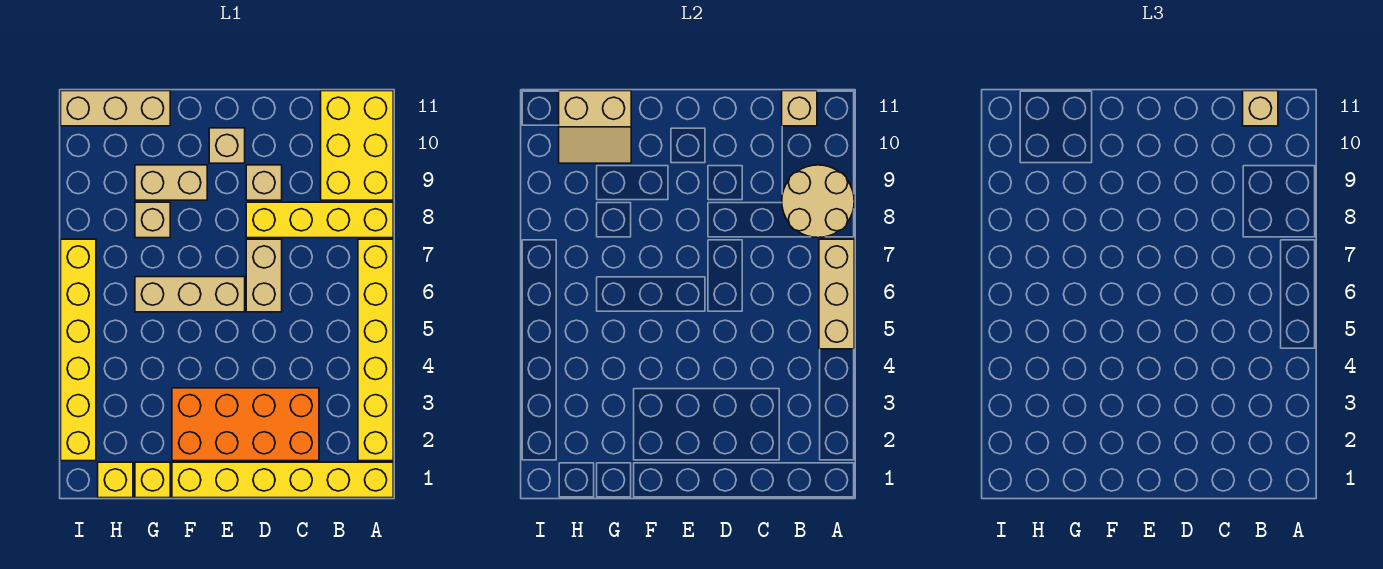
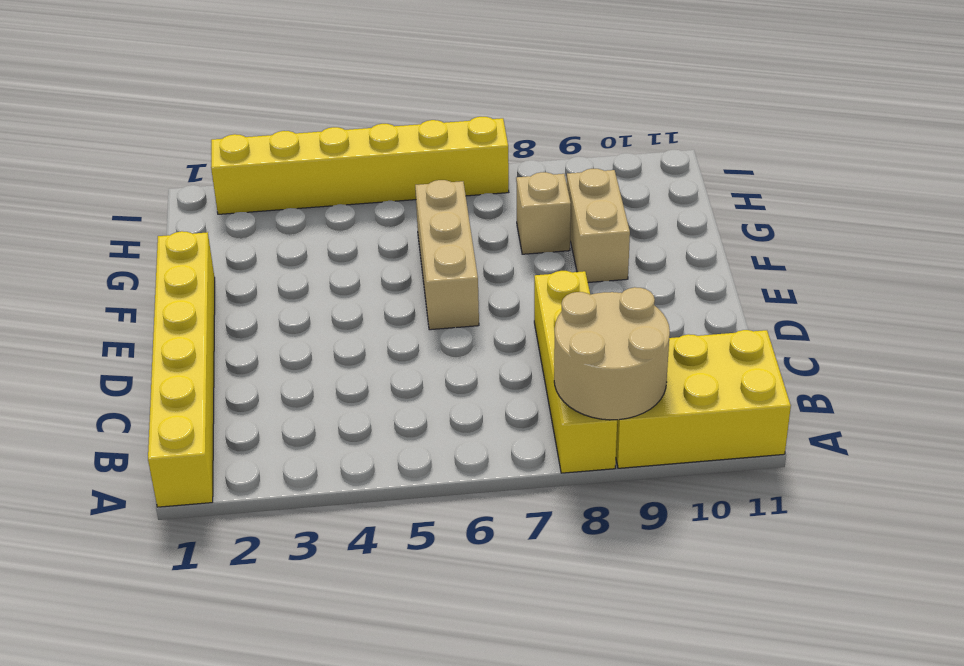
none -> yellow brick A2:A7 level 1
none -> orange brick C2:F3 level 1
none -> tan brick D6:D7 level 1

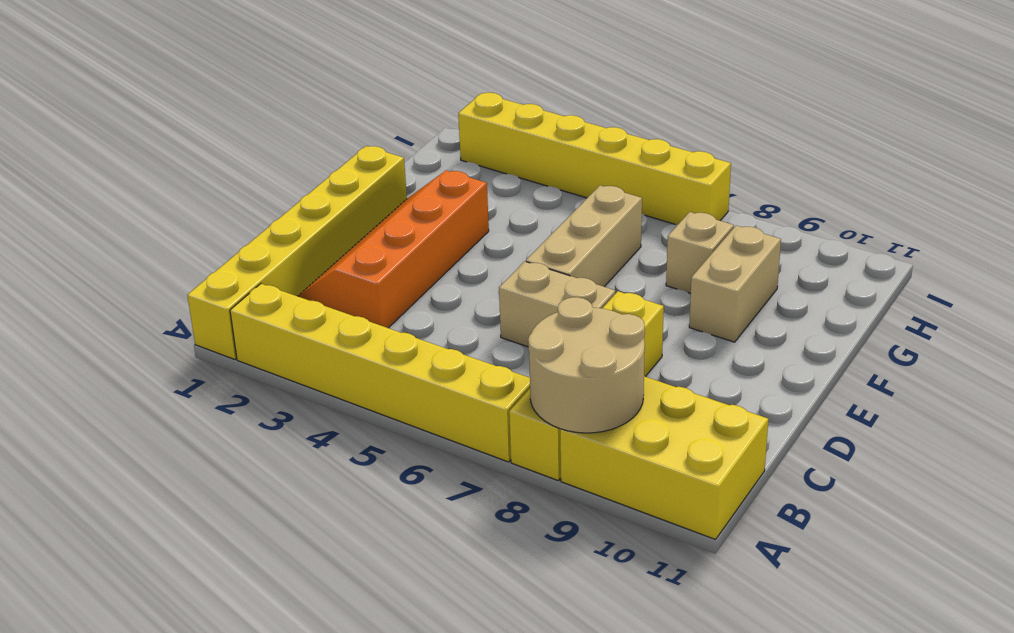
orange slope C2:F3 level 1 top 3 -> orange brick C2:F3 level 1
none -> tan brick D9 level 1
none -> tan brick E10 level 1
none -> yellow brick G1 level 1

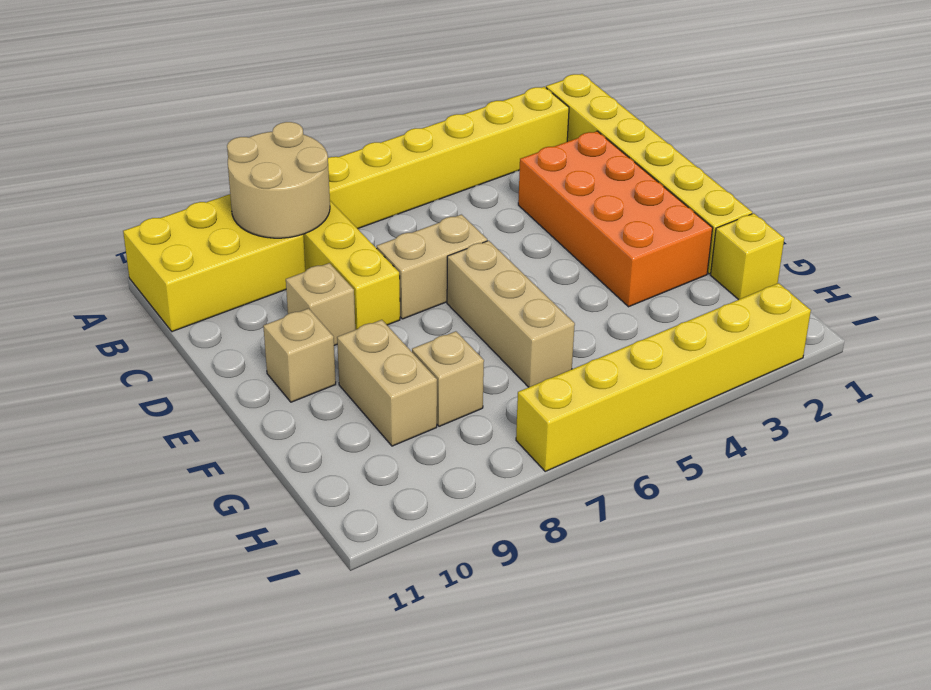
none -> tan brick G11:I11 level 1
none -> yellow brick H1 level 1
none -> tan brick A5:A7 level 2

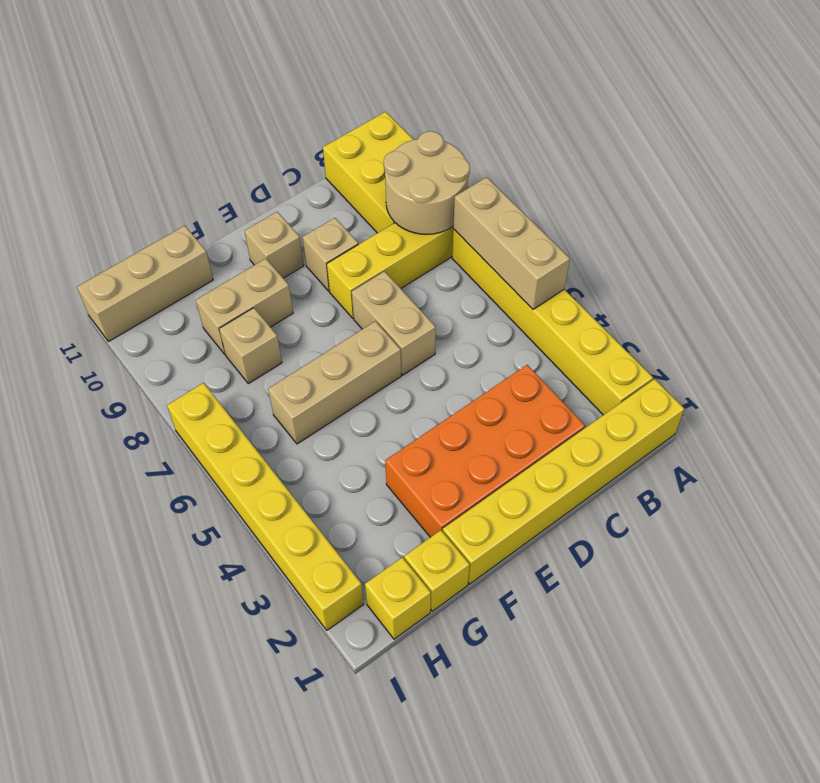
none -> tan brick B11 level 2
none -> tan slope G10:H11 level 2 top 11
none -> tan brick B11 level 3

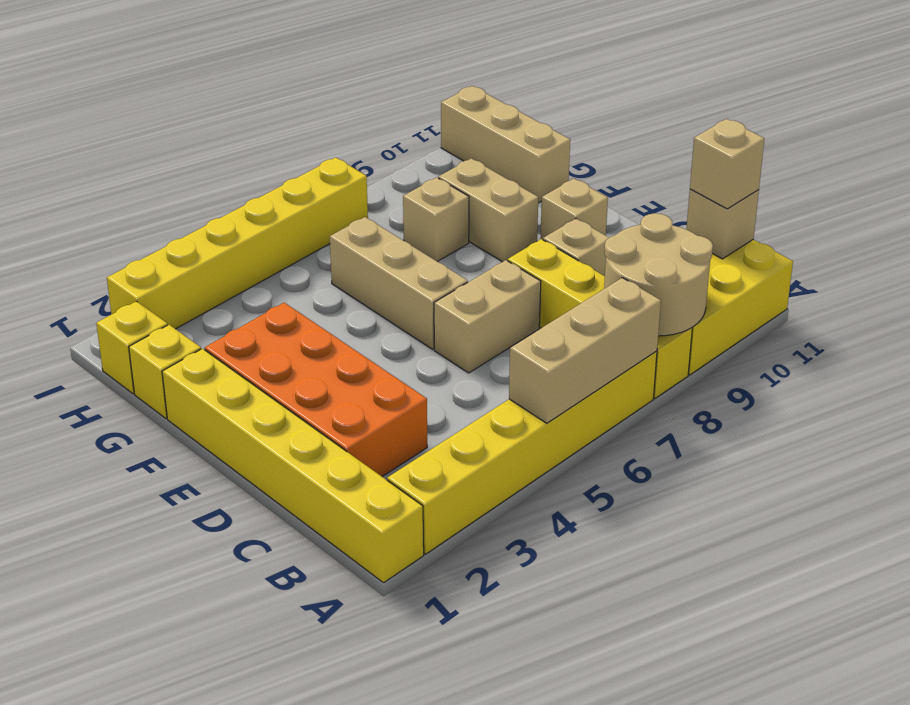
none -> tan slope G10:H11 level 2 top 11

